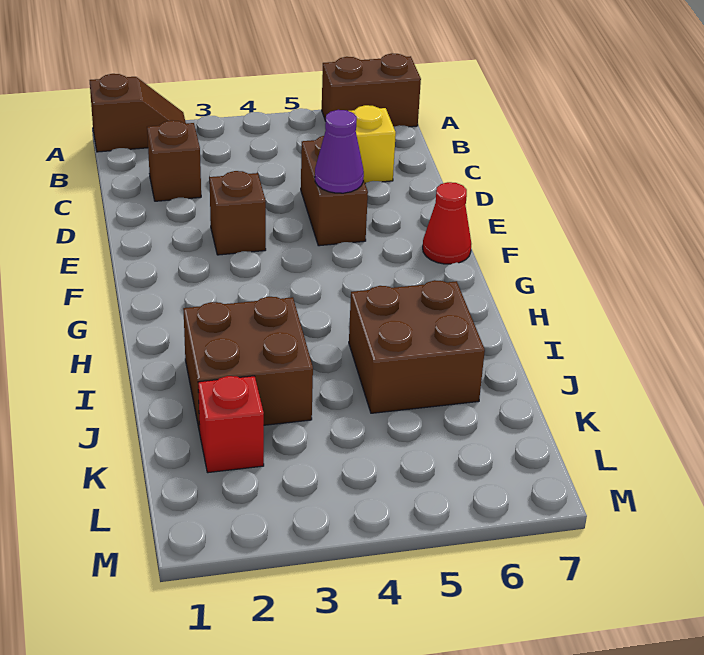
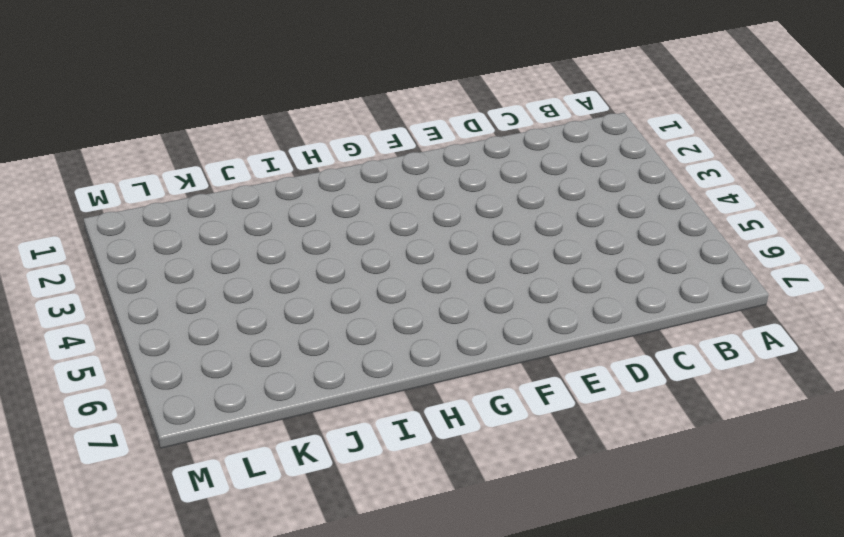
none -> brown slope A1:A2 level 1 top 1
none -> brown brick A6:A7 level 1

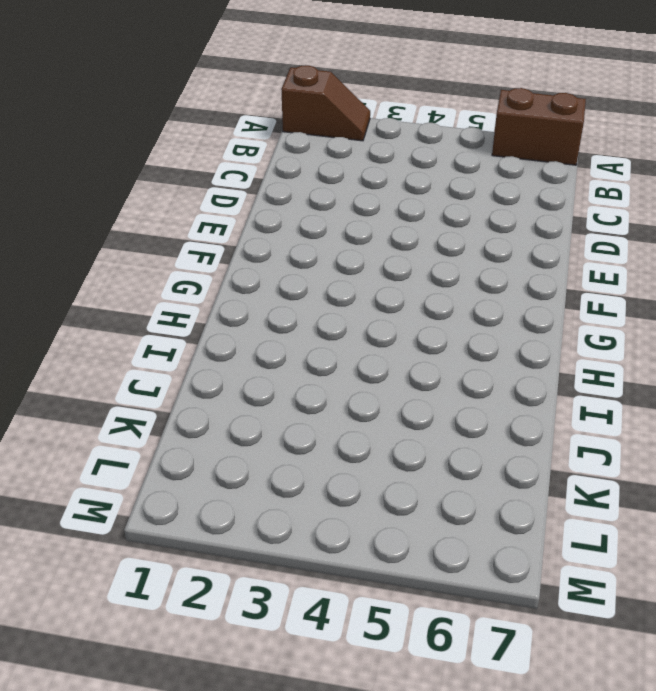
none -> brown brick C2 level 1
none -> yellow brick C6 level 1

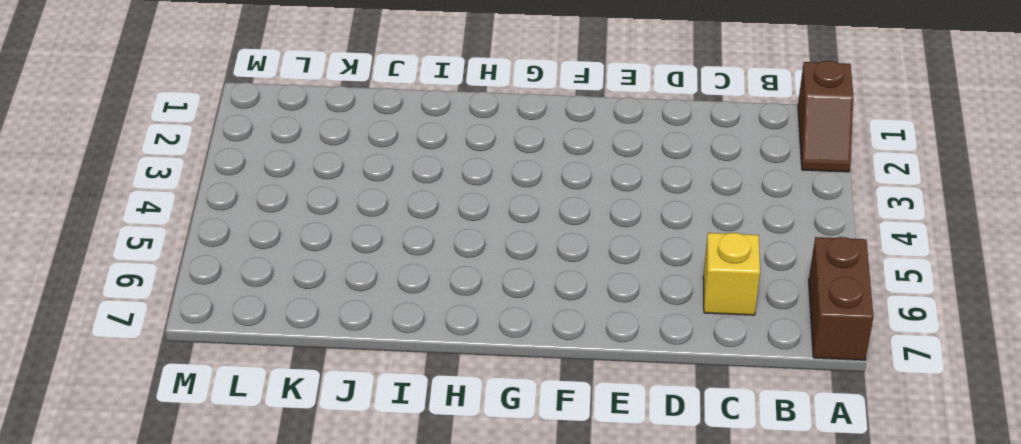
none -> brown brick C2 level 1
none -> brown brick D5:E5 level 1

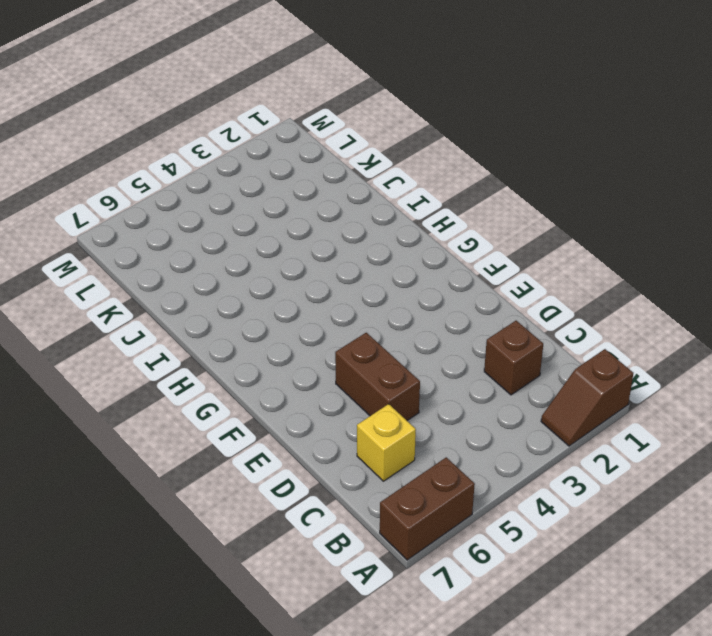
none -> brown brick E3 level 1
none -> red cone F7 level 1

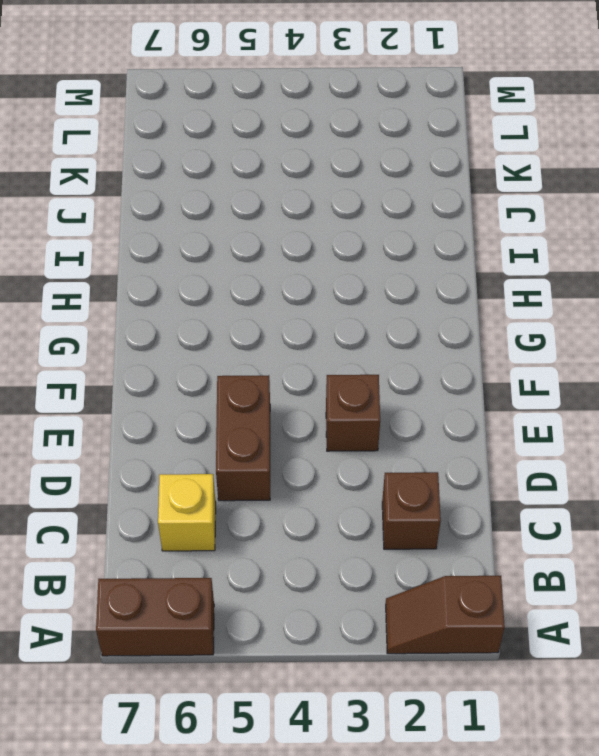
none -> red cone F7 level 1
none -> brown brick I2:J3 level 1

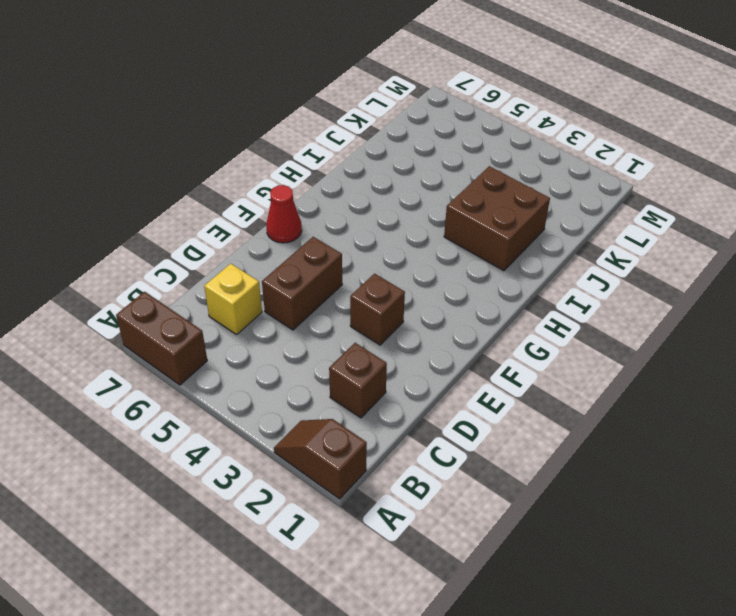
none -> brown brick I5:J6 level 1
none -> red brick K2 level 1

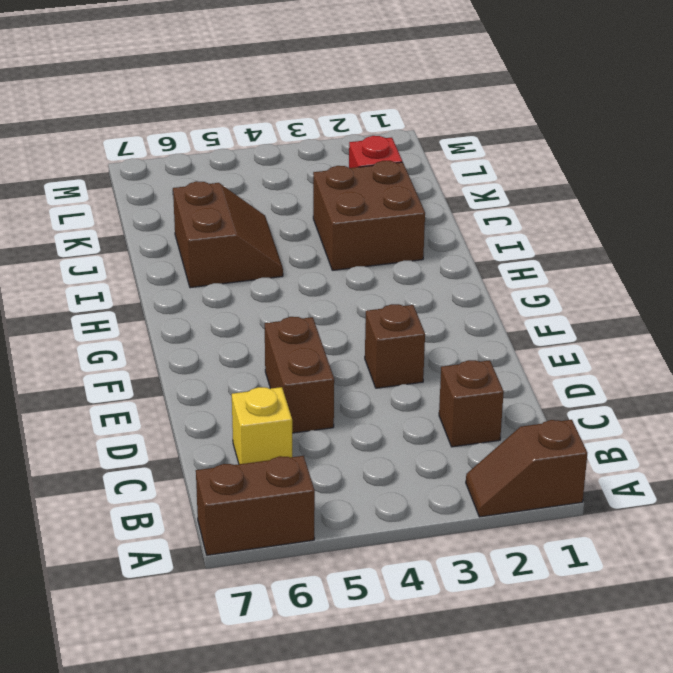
brown slope I5:J6 level 1 top 6 -> brown brick I5:J6 level 1
none -> red cone F7 level 1
none -> purple cone E5 level 2

